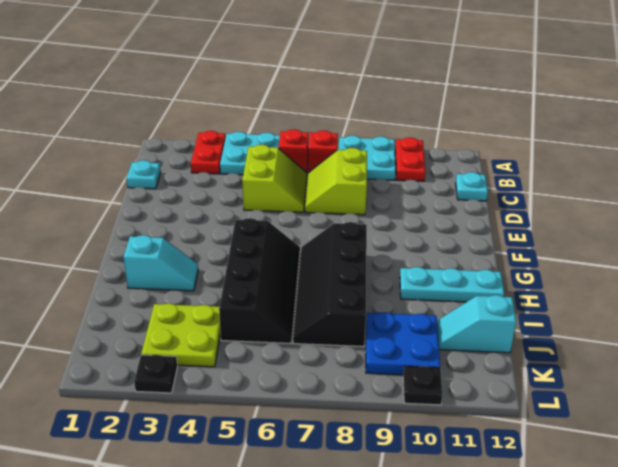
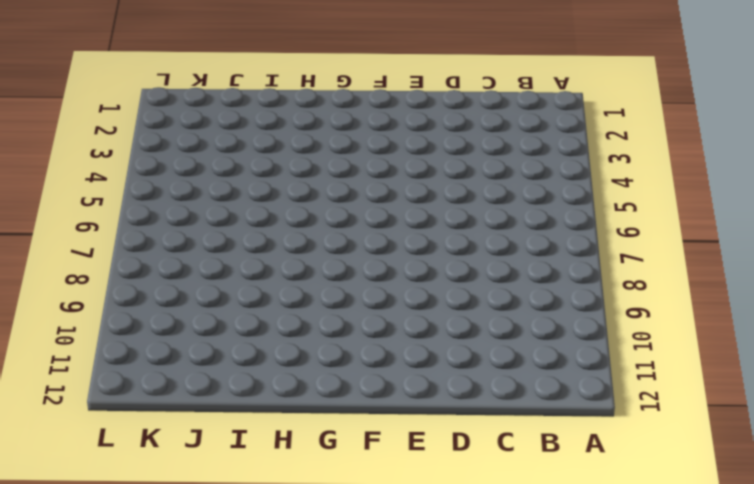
none -> red plate A3:B3 level 1
none -> cyan plate A4:B5 level 1
none -> cyan plate A8:B9 level 1

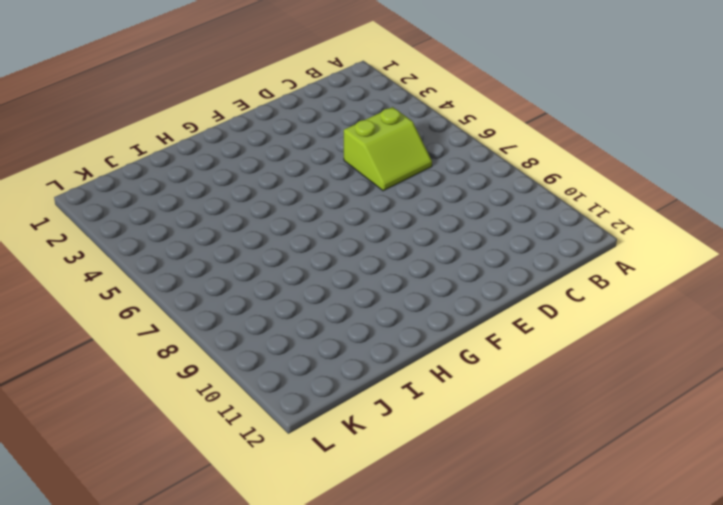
none -> red plate A3:B3 level 1
none -> cyan plate A4:B5 level 1
none -> cyan plate A8:B9 level 1

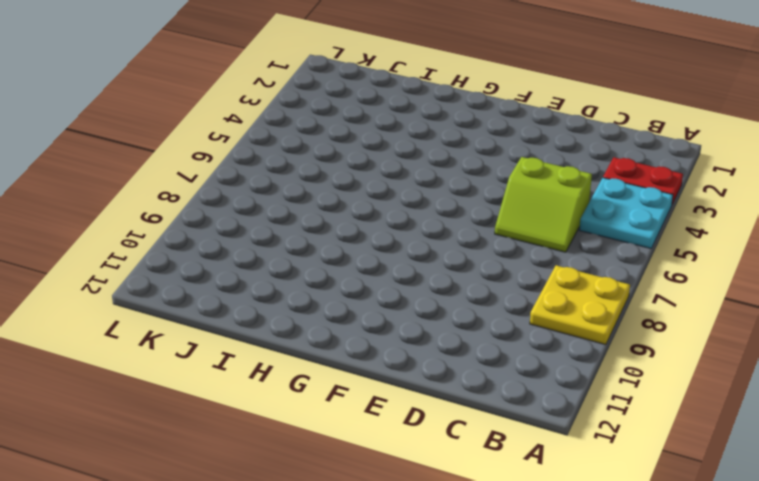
yellow plate A8:B9 level 1 -> cyan plate A8:B9 level 1
none -> red plate A10:B10 level 1
none -> red brick B6 level 1
none -> red brick B7 level 1

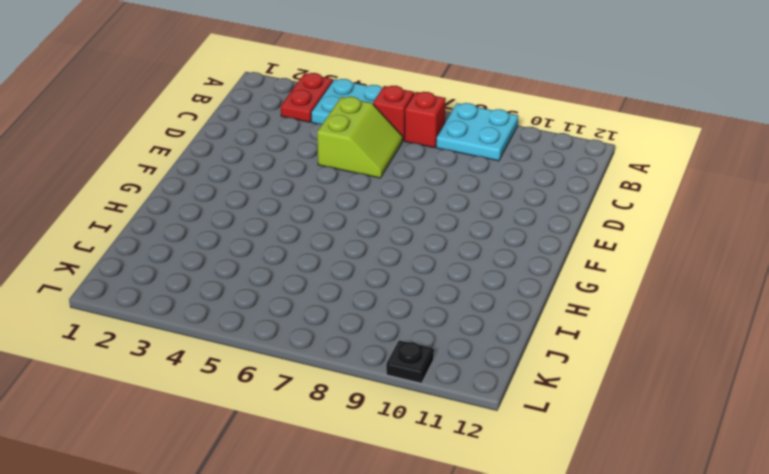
none -> red plate A10:B10 level 1
none -> cyan plate C1 level 1
none -> lime slope C7:D8 level 1 top 8

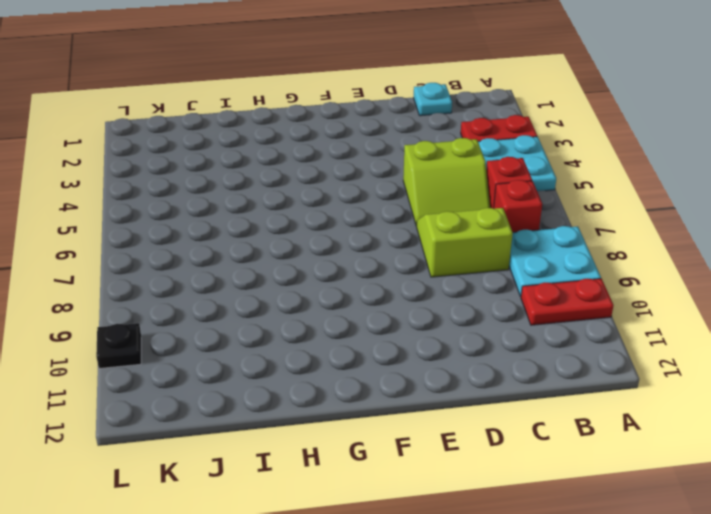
none -> cyan plate C12 level 1
none -> black slope G5:J6 level 1 top 5
none -> black slope G7:J8 level 1 top 8

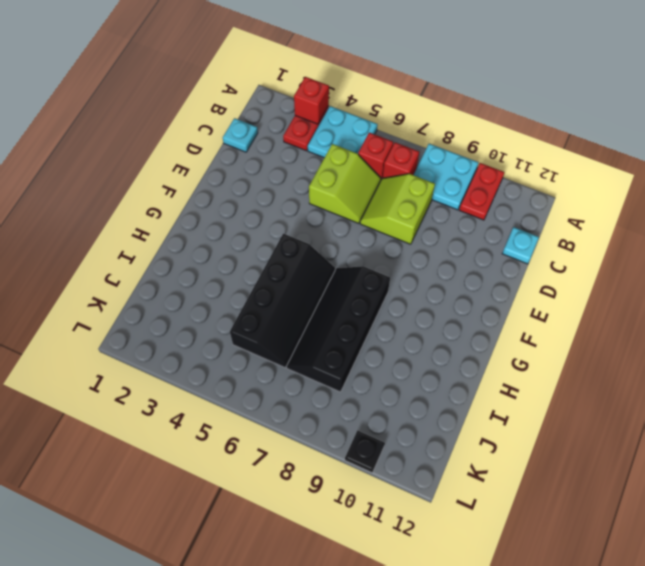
red brick A3 level 2 -> none
none -> cyan slope H2:H3 level 1 top 2
none -> cyan plate H10:H12 level 1
none -> lime plate J3:K4 level 1

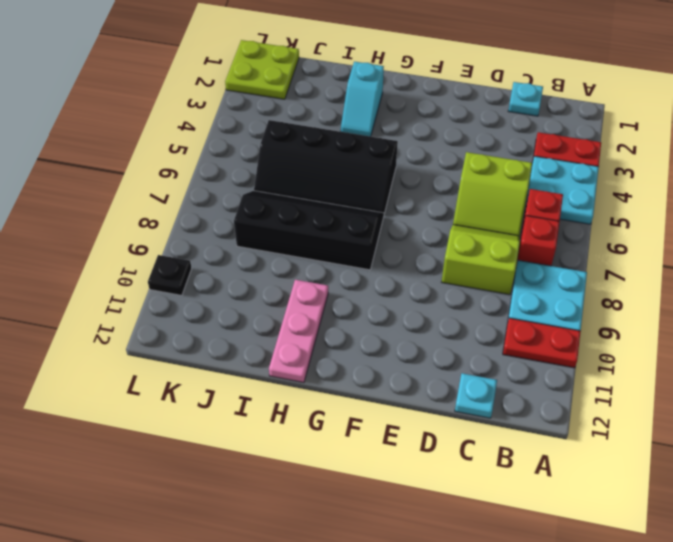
pink plate H10:H12 level 1 -> cyan plate H10:H12 level 1
lime plate K1:L2 level 1 -> lime plate J3:K4 level 1
none -> blue plate J9:K10 level 1
none -> cyan slope J11:J12 level 1 top 12
none -> black plate L3 level 1

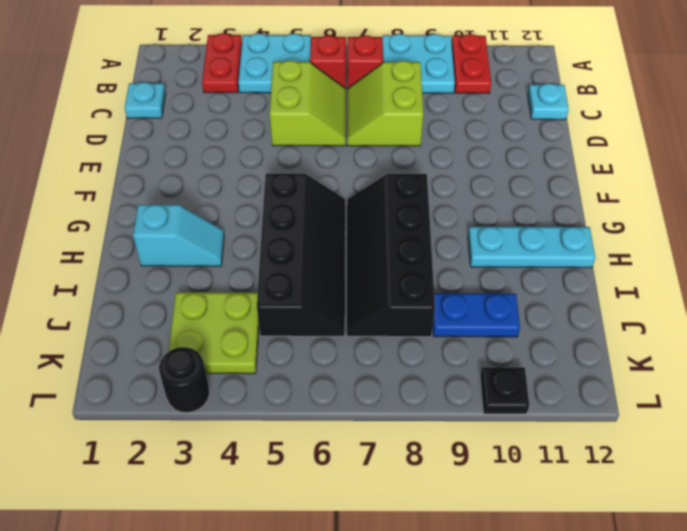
blue plate J9:J10 level 1 -> blue plate J9:K10 level 1
black round brick L3 level 1 -> black plate L3 level 1
none -> cyan slope J11:J12 level 1 top 12

